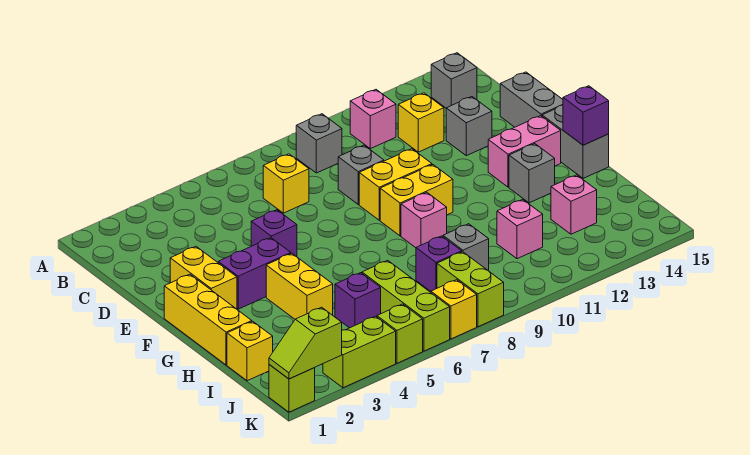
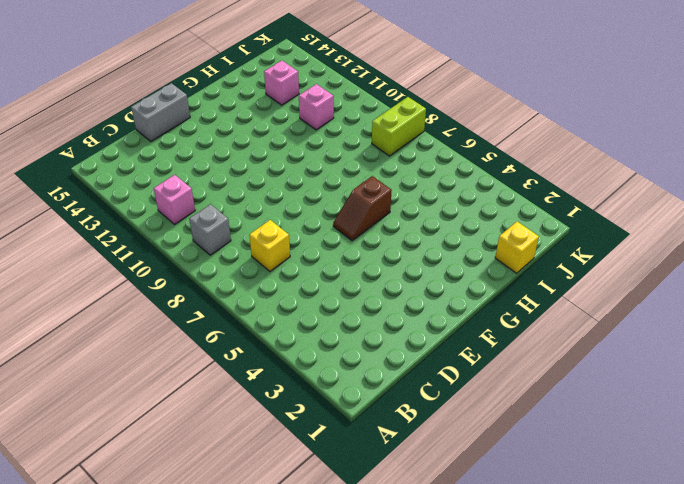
brown slope F6:G6 level 1 top G -> none
none -> grey brick B14 level 1
none -> yellow brick C12 level 1
none -> grey brick D9 level 1
none -> grey brick D13 level 1

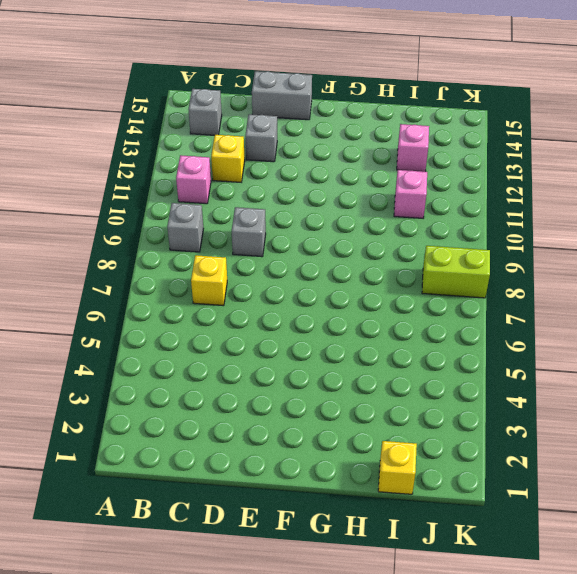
none -> yellow brick E2:F2 level 1
none -> purple brick E5 level 1
none -> yellow brick E9:E10 level 1
none -> yellow brick F1:H1 level 1

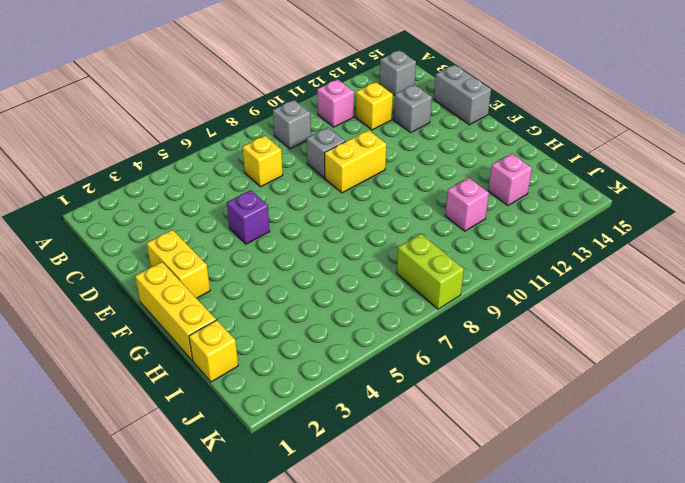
none -> purple brick F3:F4 level 1
none -> yellow brick F9:F10 level 1
none -> pink brick F13:F14 level 1
none -> grey brick F15:G15 level 1

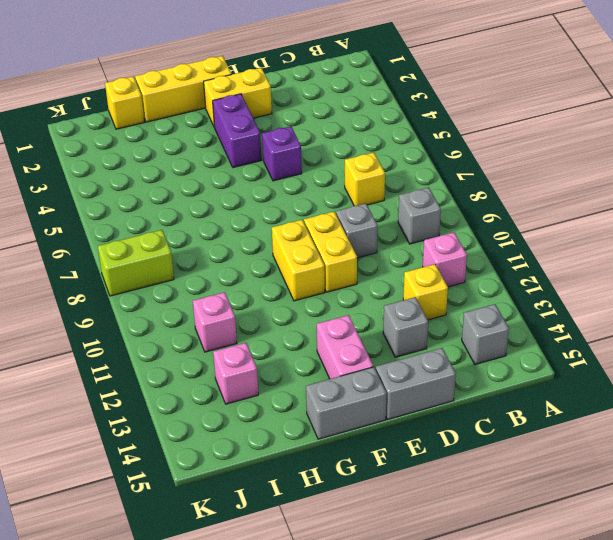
none -> yellow brick G4:H4 level 1
none -> pink brick G9 level 1
none -> grey brick G13 level 1
none -> purple brick I5 level 1

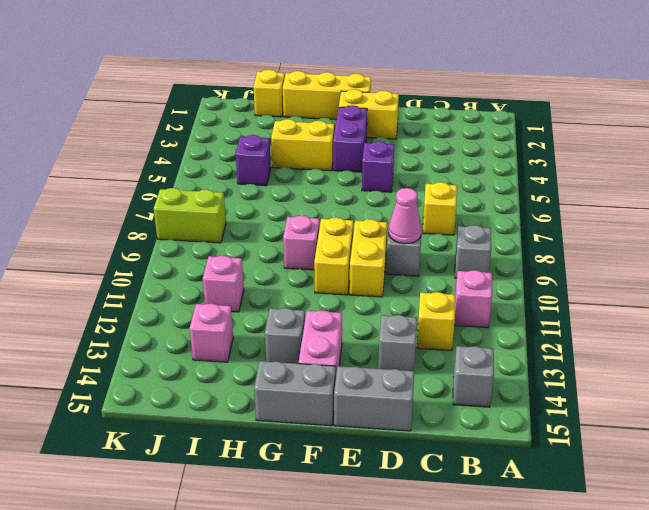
pink cone D9 level 2 -> none
none -> lime brick I6:K6 level 1
none -> purple brick I8 level 1
none -> grey brick I9 level 1
none -> lime brick K1 level 1

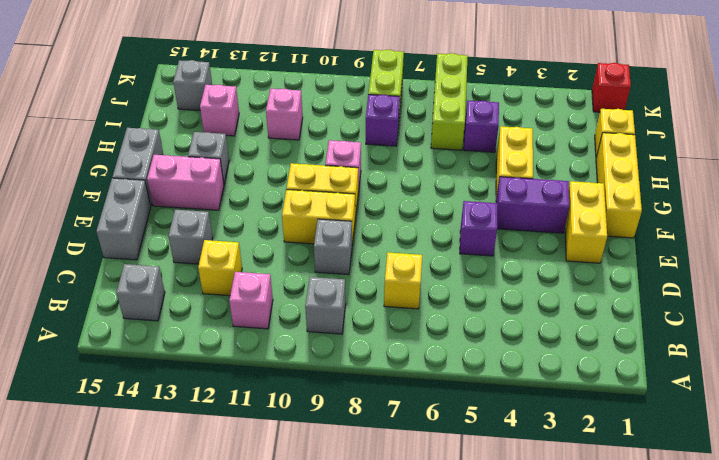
grey brick J14 level 1 -> grey brick I9 level 1
red brick K1 level 1 -> lime brick K1 level 1
none -> lime brick K3:K4 level 1
none -> lime brick K5 level 1
none -> yellow brick K7 level 1
none -> purple brick G15 level 2

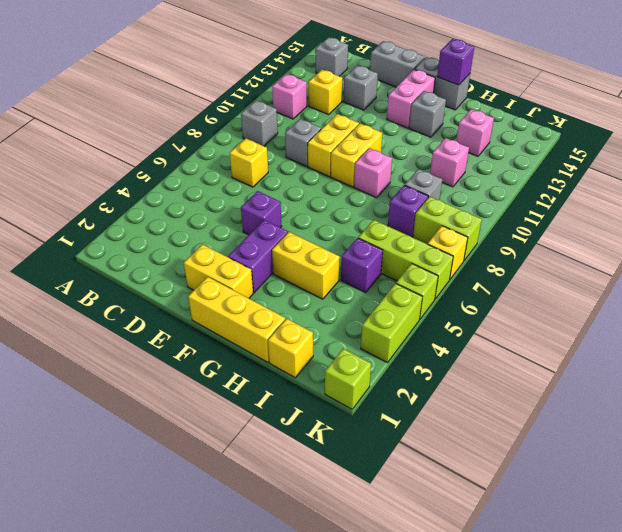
none -> lime slope K1:K2 level 2 top 2

